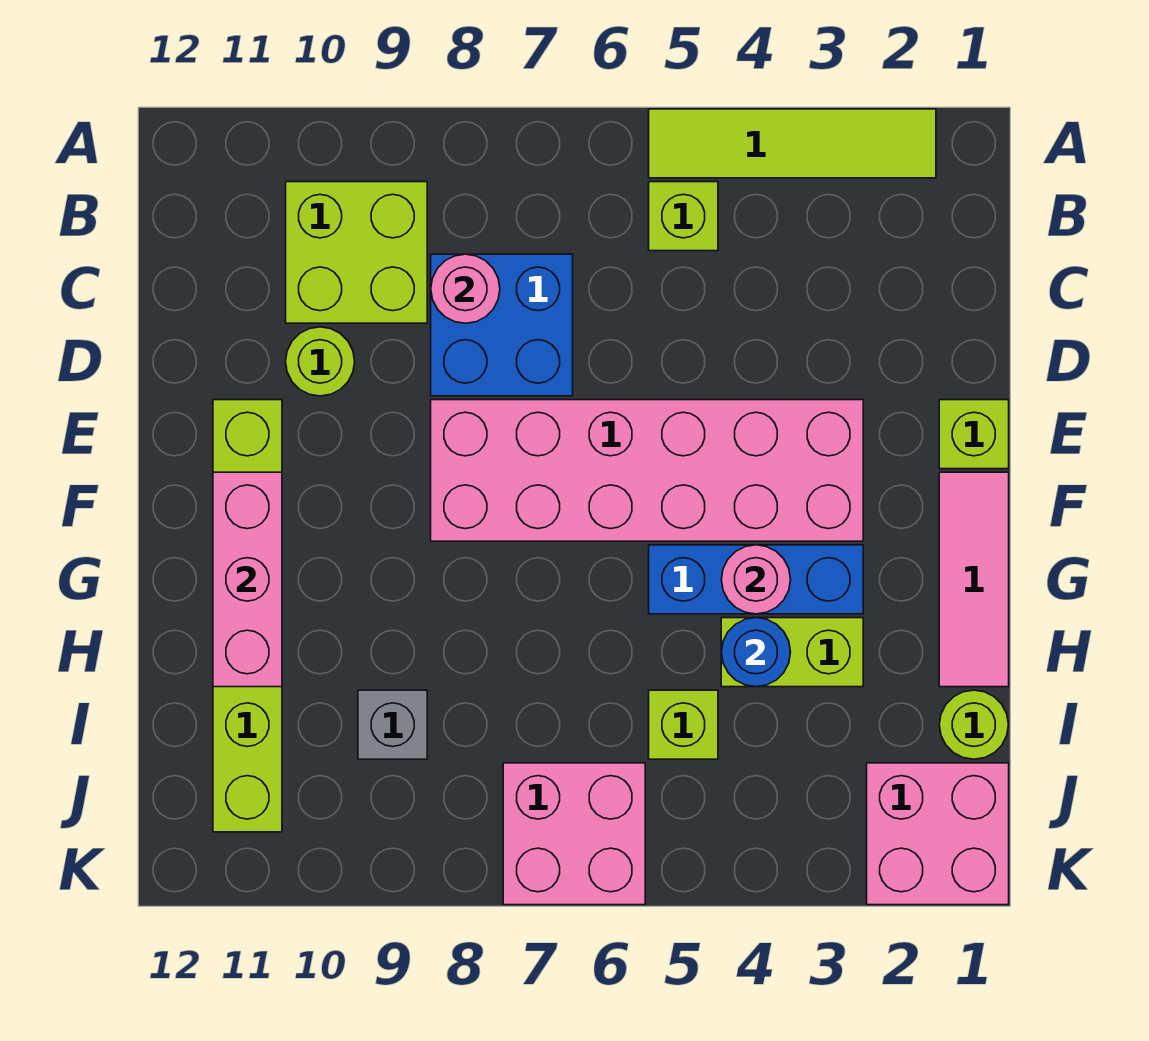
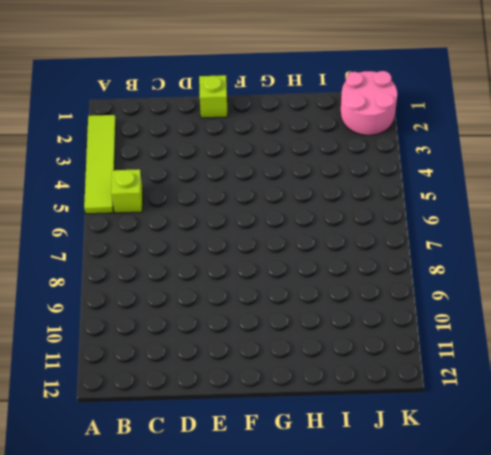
pink round brick J1:K2 level 1 -> pink brick J1:K2 level 1
none -> lime brick B9:C10 level 1
none -> blue brick C7:D8 level 1
none -> lime round brick D10 level 1

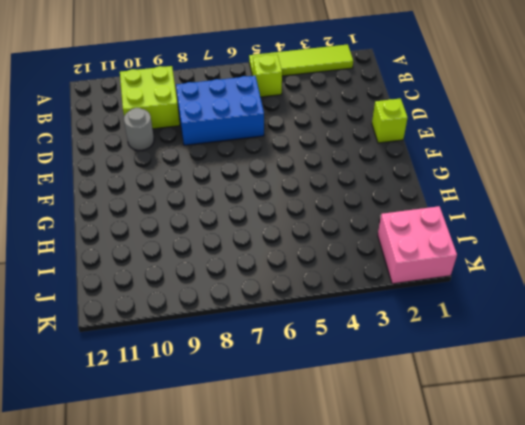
blue brick C6:D8 level 1 -> blue brick C7:D8 level 1
grey round brick D10 level 1 -> lime round brick D10 level 1
none -> pink brick E3:F8 level 1
none -> lime brick E11:J11 level 1
none -> pink tile F1:H1 level 1

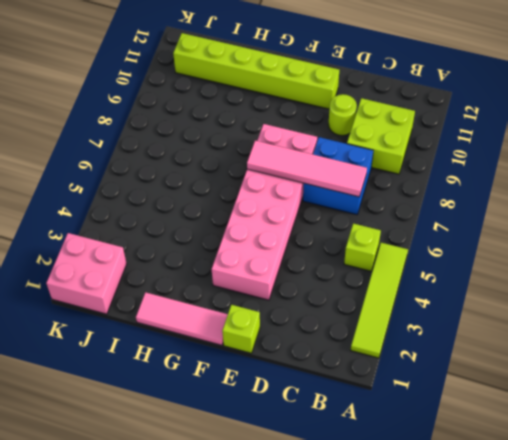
pink tile C7:F7 level 2 -> none
none -> blue brick G3:G5 level 1
none -> lime brick H3:H4 level 1
none -> lime round brick I1 level 1

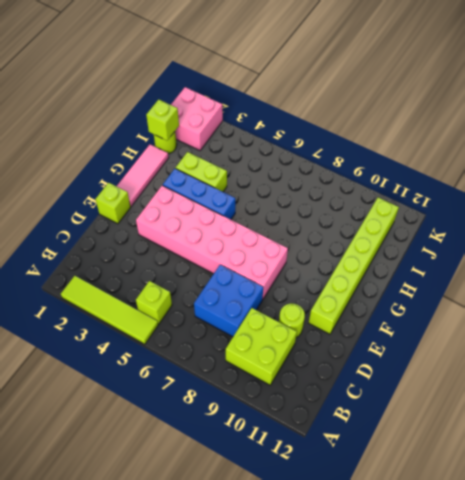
lime brick I1 level 2 -> lime brick I5 level 1
none -> grey brick I9 level 1
none -> pink brick J6:K7 level 1
none -> pink round brick C8 level 2

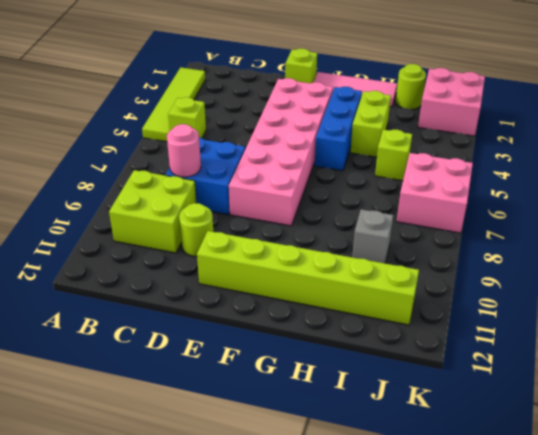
none -> pink brick F11:H11 level 2
none -> pink round brick G4 level 2
none -> blue round brick H4 level 2

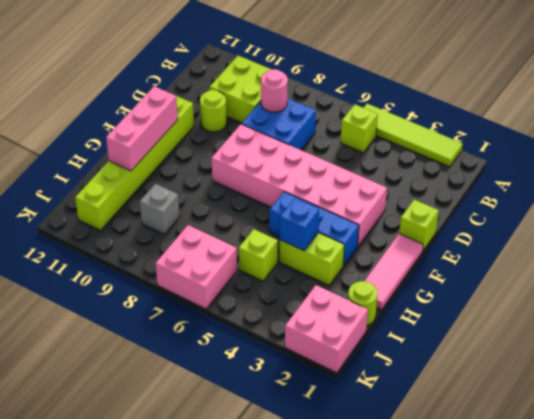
blue brick H4 level 2 -> blue round brick H4 level 2
none -> pink round brick G4 level 2

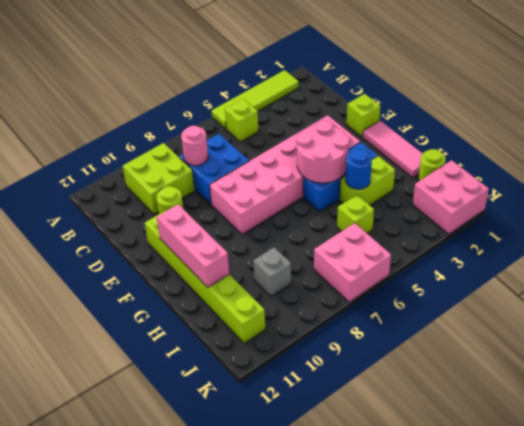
pink round brick F4:G5 level 2 -> pink round brick G4 level 2

